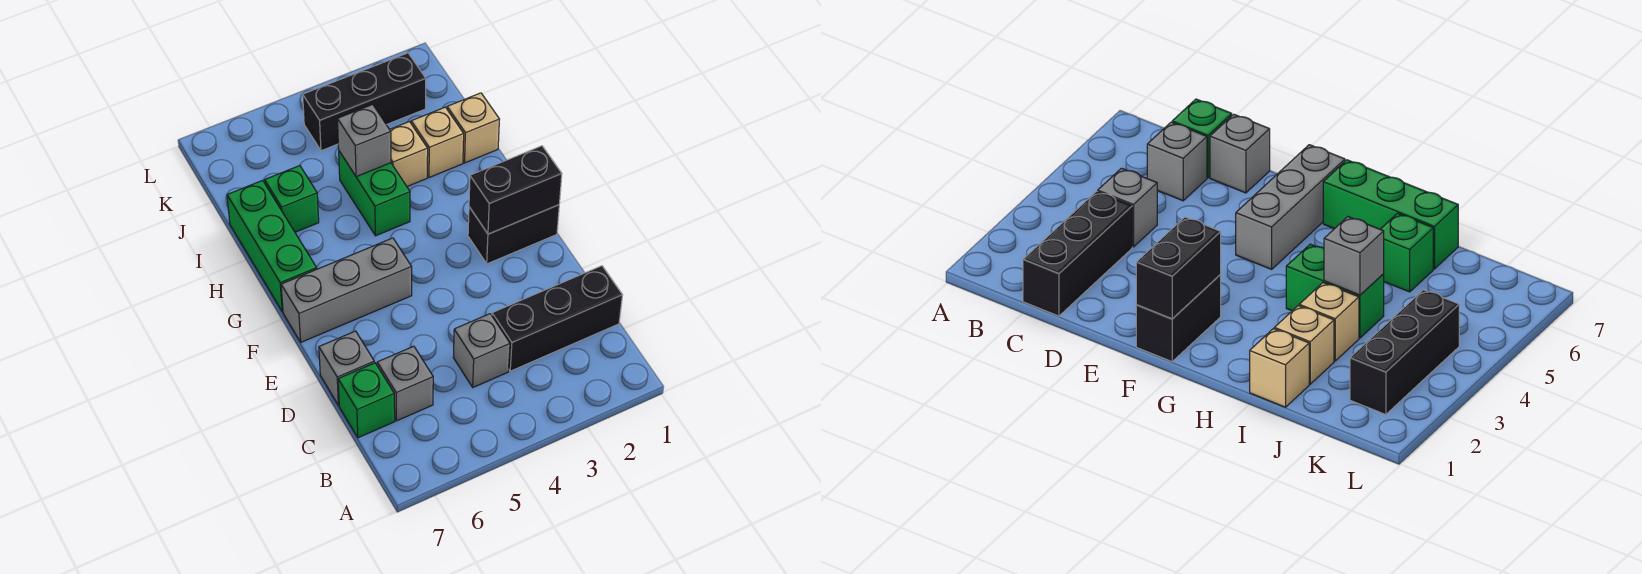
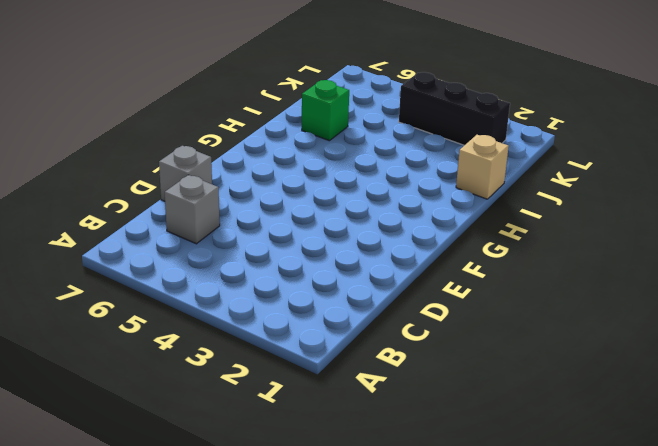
none -> black brick C1:C3 level 1
none -> grey brick C4 level 1
none -> green brick C7 level 1

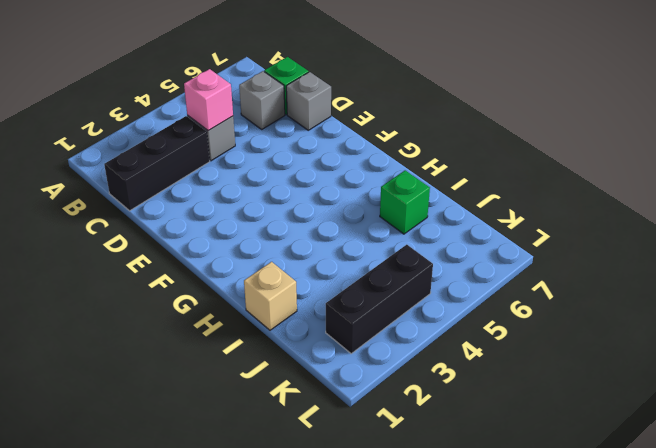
pink brick C4 level 2 -> none
none -> black brick F1:F2 level 1
none -> grey brick F5:F7 level 1
none -> green brick G7:I7 level 1

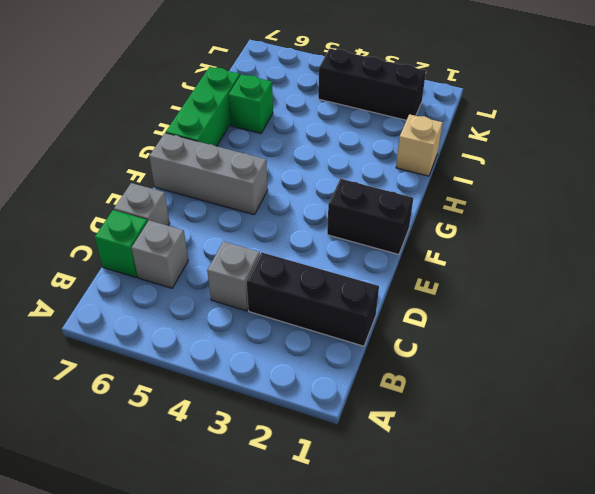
none -> green brick H4:I4 level 1
none -> tan brick I2 level 1
none -> tan brick I3 level 1

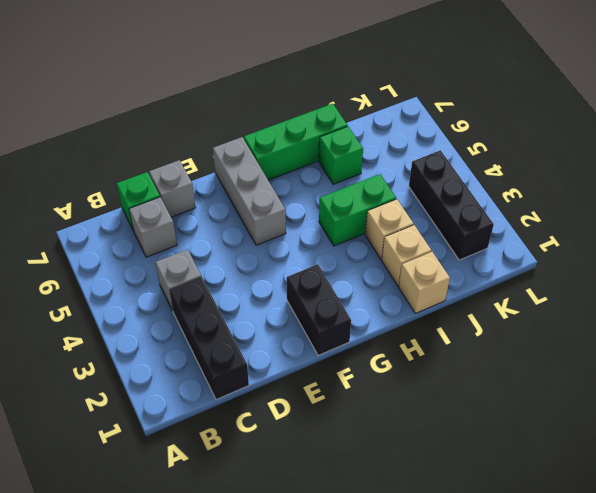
none -> black brick F1:F2 level 2
none -> grey brick I4 level 2

